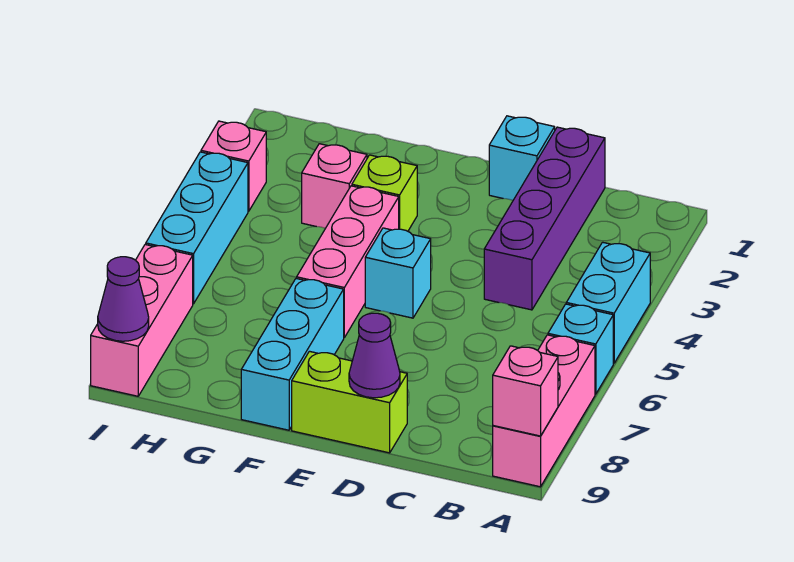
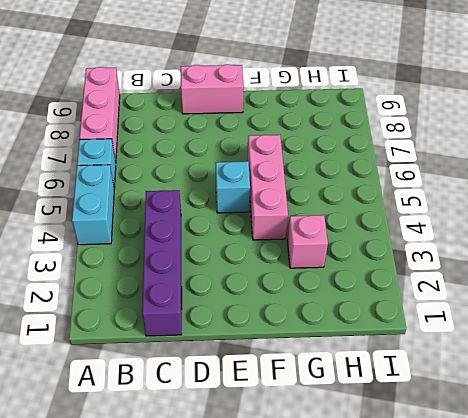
pink brick D9:E9 level 1 -> lime brick D9:E9 level 1
none -> cyan brick D1 level 1
none -> lime brick F3 level 1
none -> cyan brick F7:F9 level 1

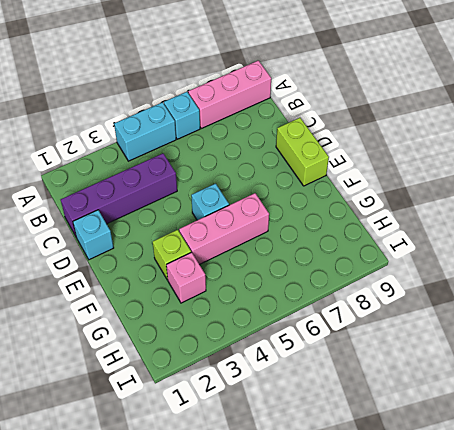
none -> cyan brick F7:F9 level 1
none -> pink brick I3 level 1
none -> cyan brick I4:I6 level 1

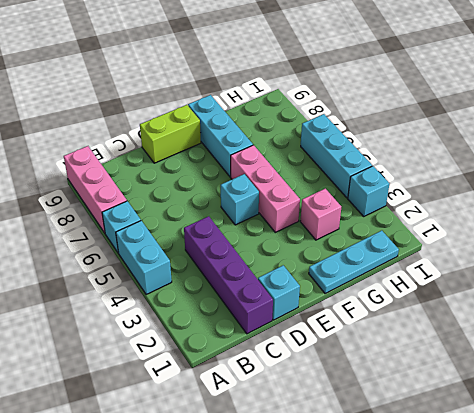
cyan plate F1:H1 level 1 -> none
cyan brick I3 level 1 -> pink brick I3 level 1
none -> lime brick F3 level 1
none -> pink brick I7:I9 level 1
none -> pink brick A9 level 2

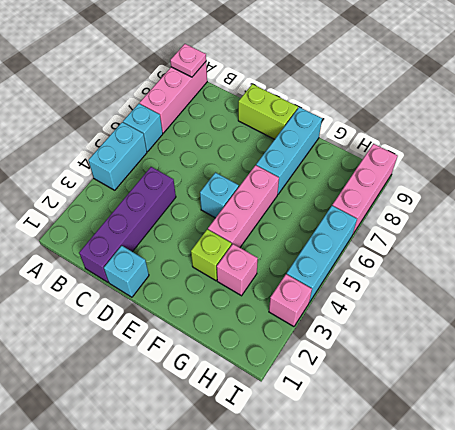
pink plate A9 level 2 -> pink brick A9 level 2
none -> purple cone D9 level 2
none -> purple cone I9 level 2

